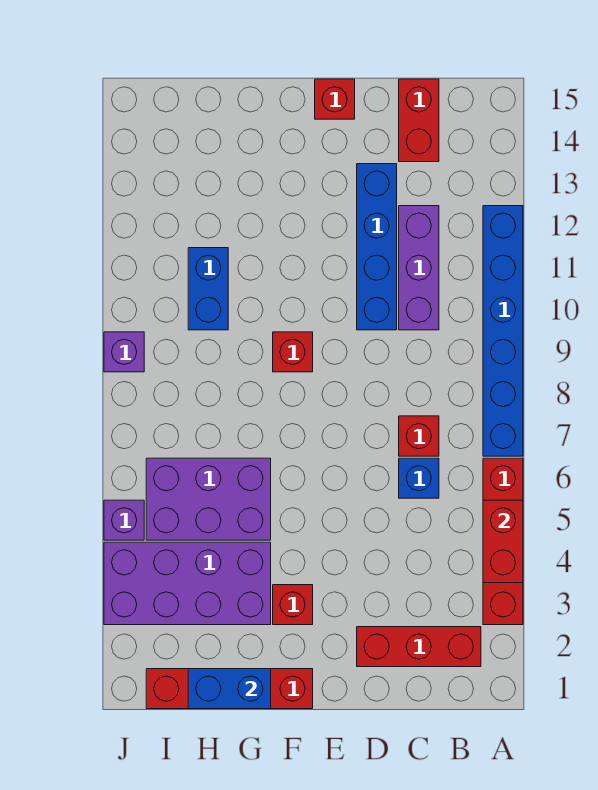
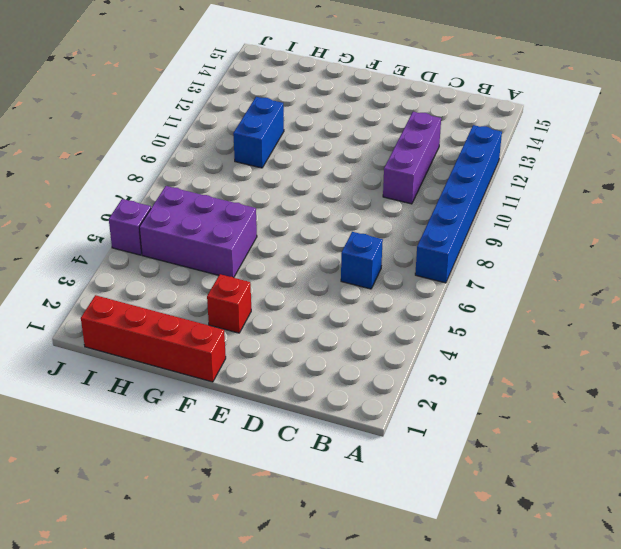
none -> red brick A3:A6 level 1
none -> red brick B2:D2 level 1
none -> red brick C7 level 1

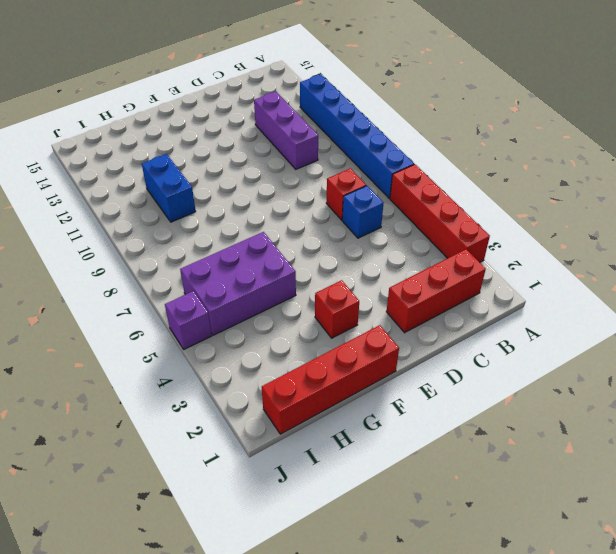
none -> red brick C14:C15 level 1
none -> blue brick D10:D13 level 1
none -> red brick E15 level 1

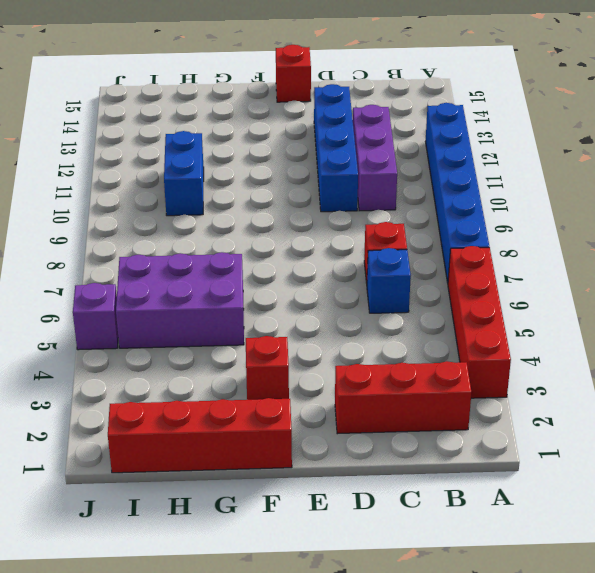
none -> red brick C14:C15 level 1
none -> red brick F9 level 1
none -> purple brick G3:J4 level 1

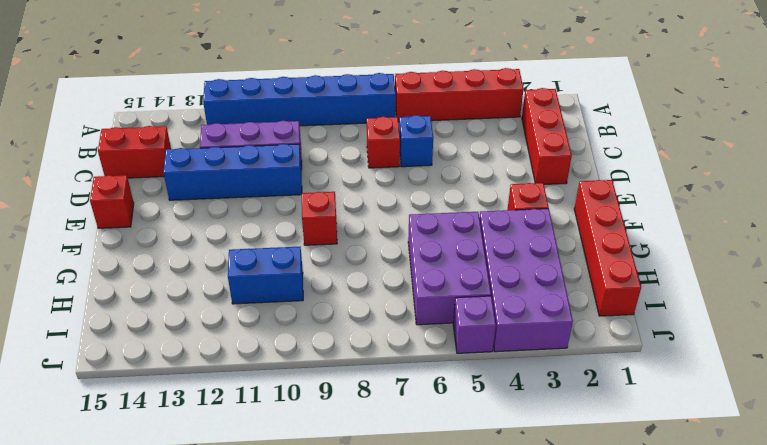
none -> purple brick J9 level 1
none -> red brick A4:A5 level 2
none -> blue brick G1:H1 level 2

